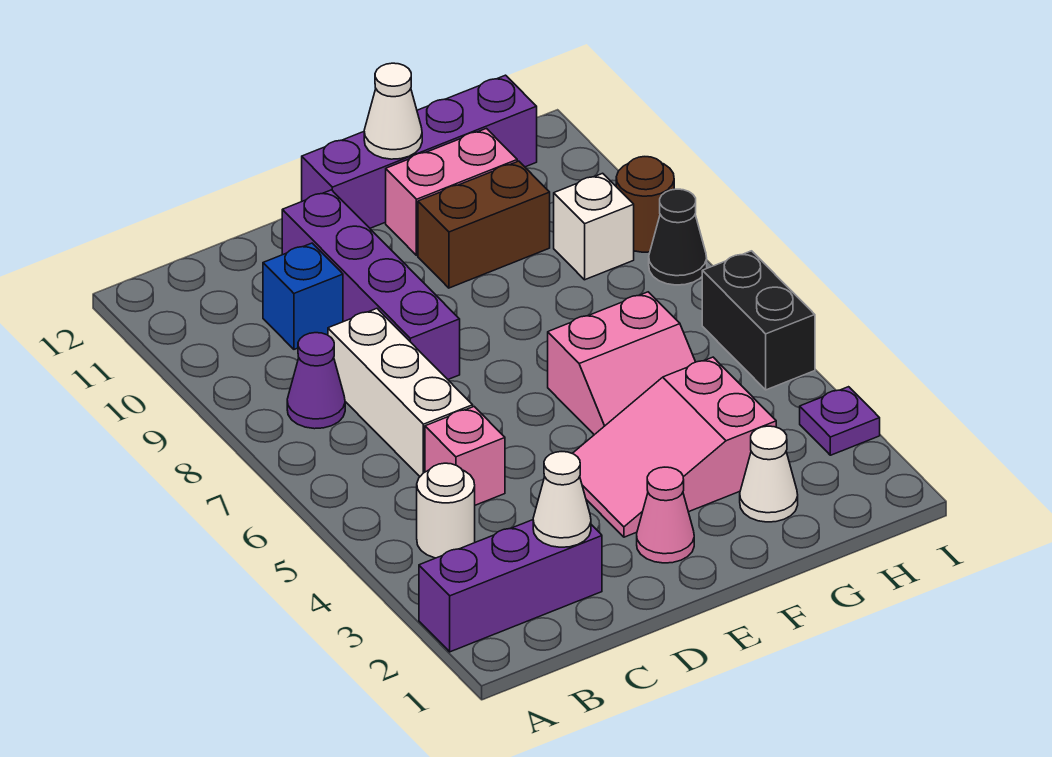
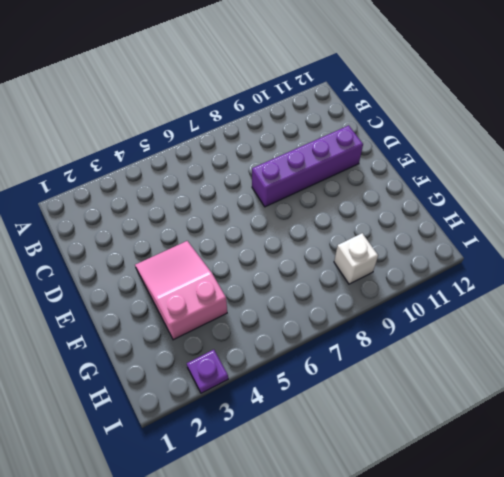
none -> purple brick A2:C2 level 1
none -> white round brick B4 level 1
none -> purple cone B8 level 1

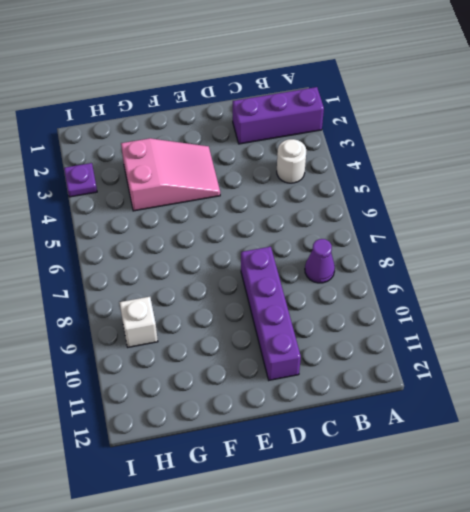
none -> pink brick C5 level 1
none -> white brick C6:C8 level 1
none -> blue brick C10 level 1

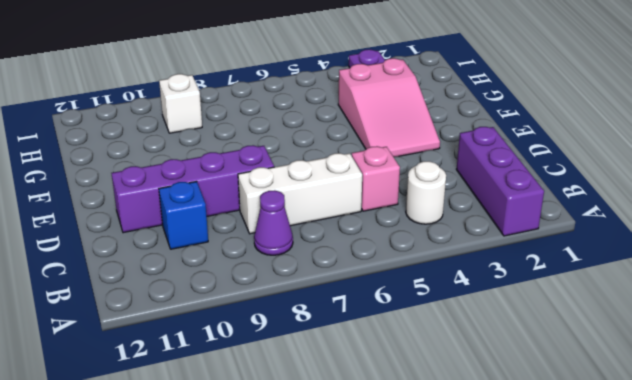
none -> pink cone E2 level 1
none -> purple brick E12:H12 level 1
none -> pink slope F5:G6 level 1 top 6

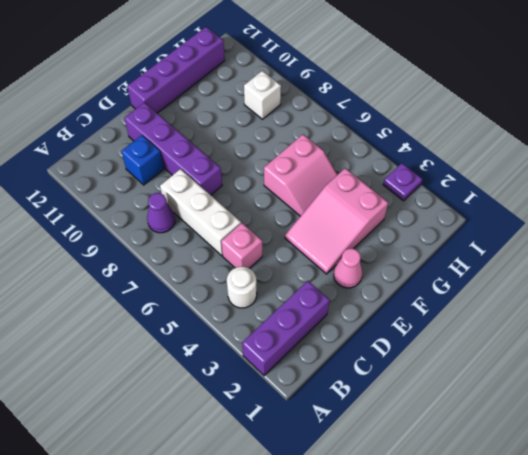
none -> brown brick F10:G10 level 1
none -> pink brick F11:G11 level 1
none -> white cone G2 level 1

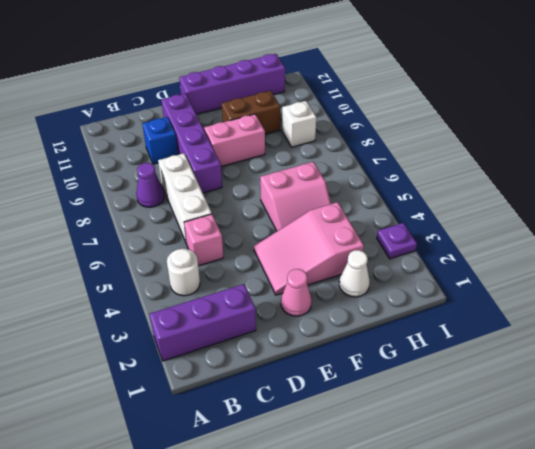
pink brick E9:F9 level 1 -> pink brick F11:G11 level 1
none -> black brick I5:I6 level 1
none -> black cone I8 level 1
none -> brown round brick I9 level 1

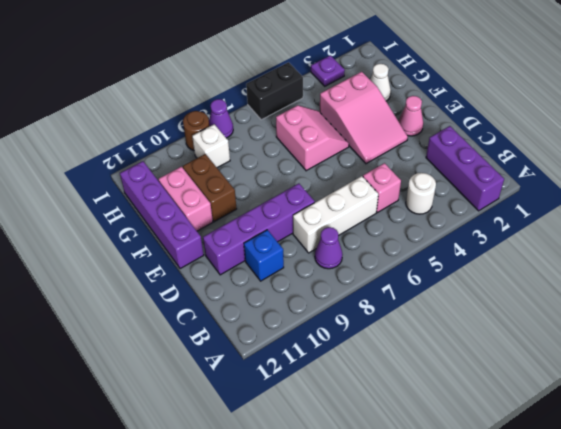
purple cone I8 level 1 -> black cone I8 level 1
none -> white cone C2 level 2
none -> white cone F12 level 2

